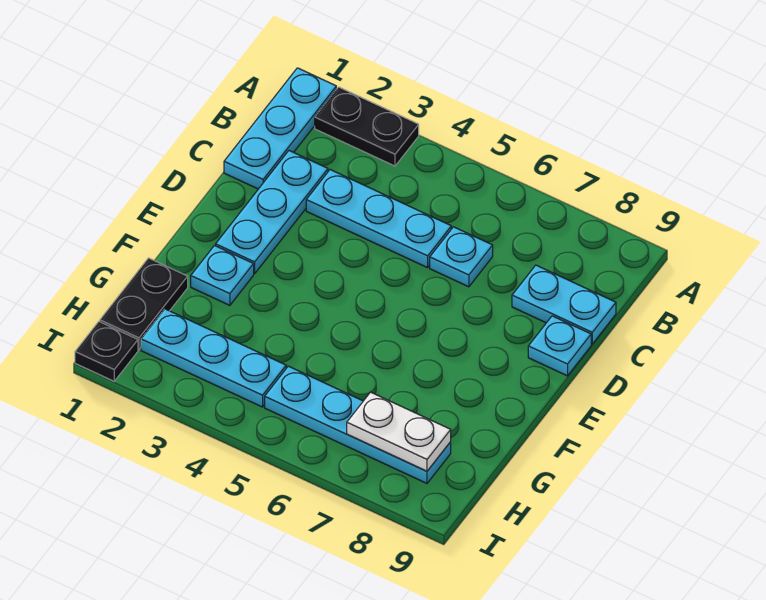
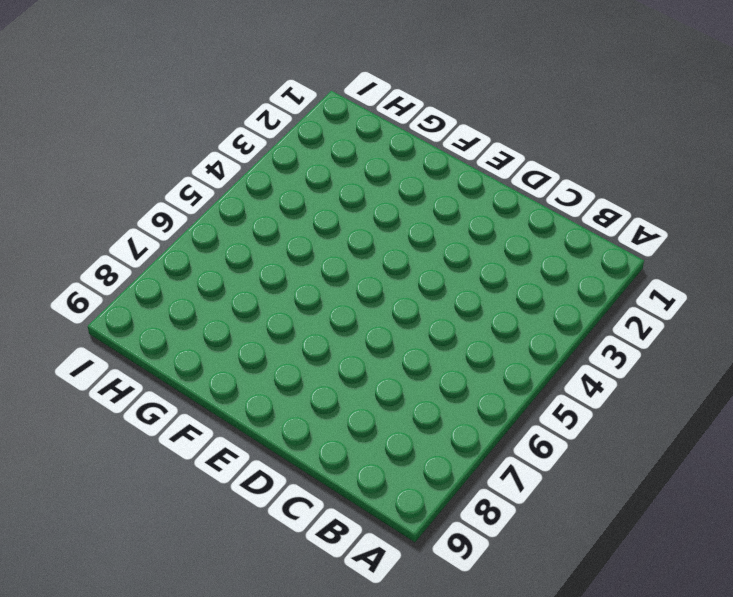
none -> cyan plate A1:C1 level 1
none -> black plate A2:A3 level 1
none -> cyan plate C2:E2 level 1

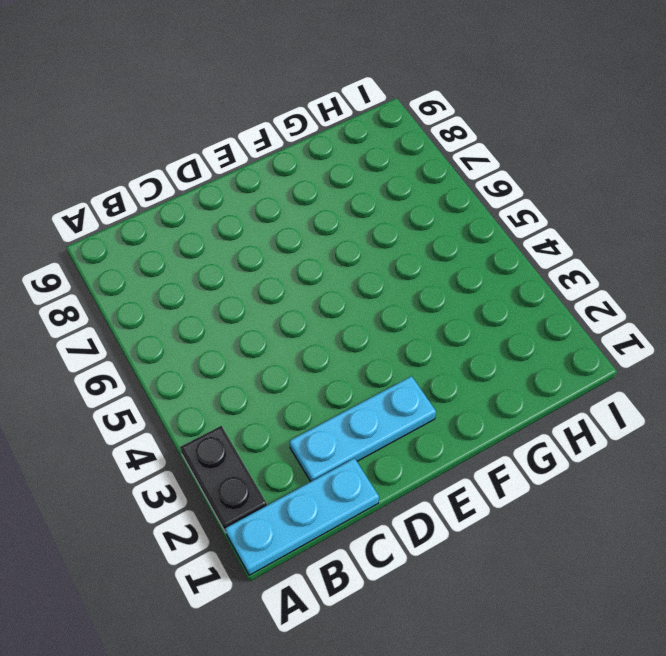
none -> cyan plate C3:C5 level 1
none -> cyan plate C6 level 1
none -> cyan plate C8:C9 level 1

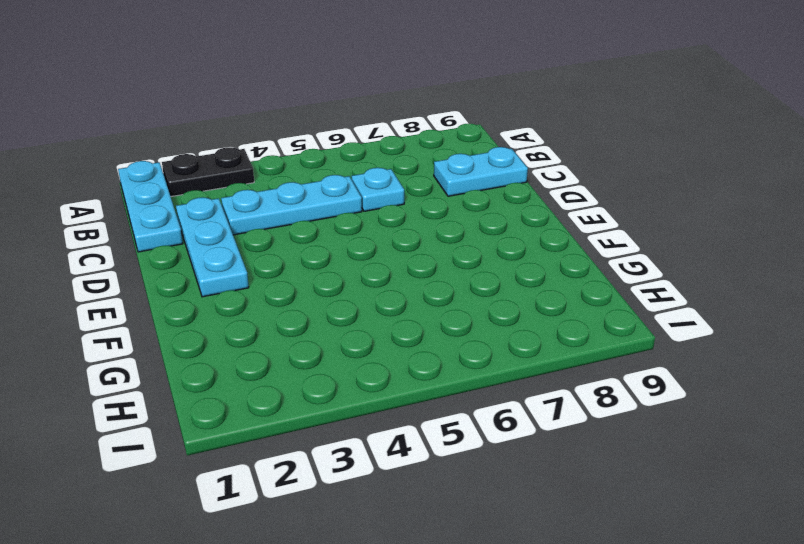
none -> cyan plate D9 level 1
none -> cyan plate F2 level 1
none -> black plate G1:H1 level 1

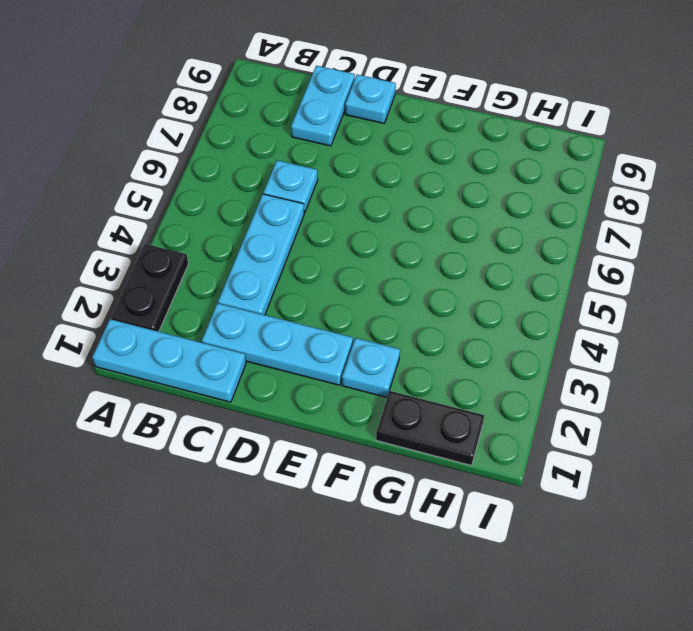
none -> cyan plate H2:H4 level 1
none -> cyan plate H5:H8 level 1
none -> black plate I1 level 1

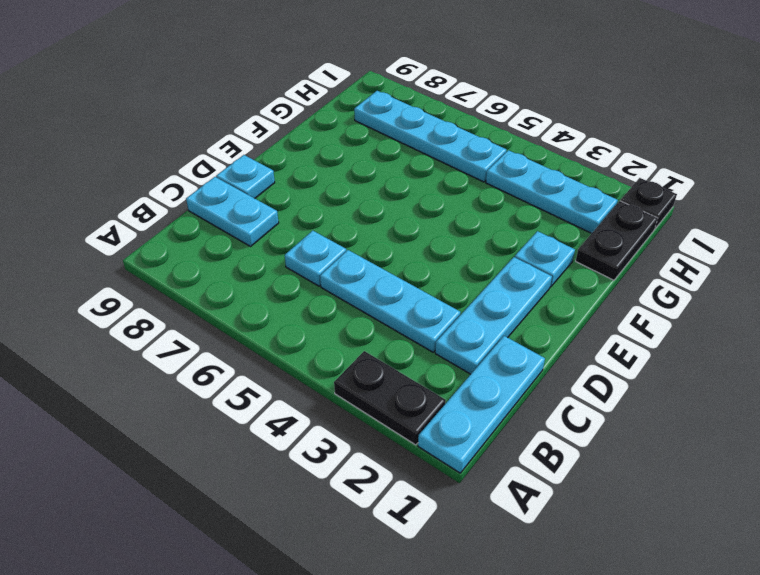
none -> white plate H7:H8 level 2

